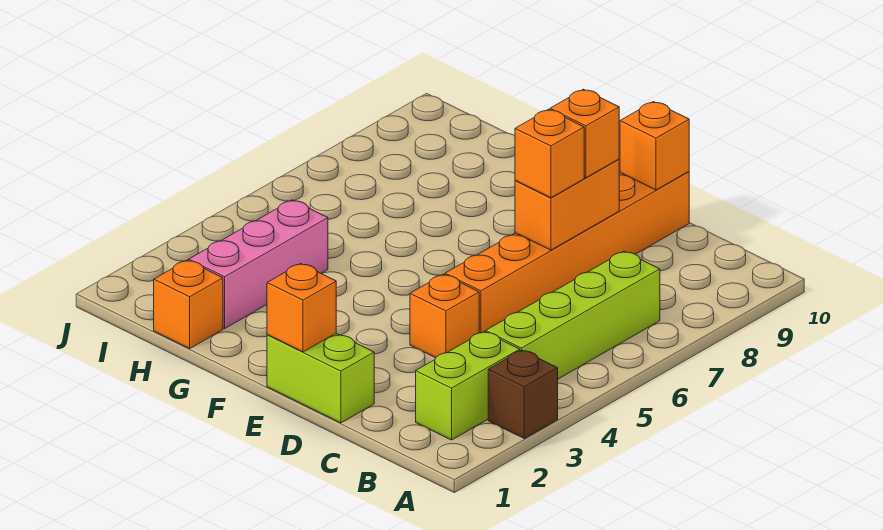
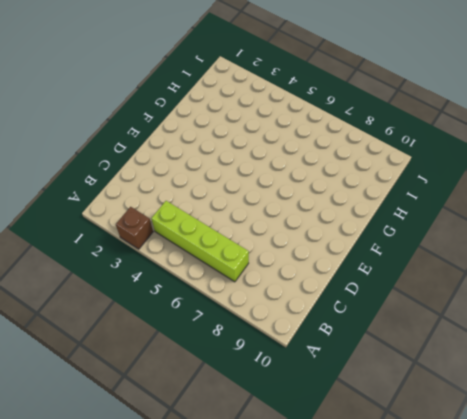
none -> lime brick B2:B3 level 1
none -> lime brick D1:E1 level 1
none -> orange brick D4 level 1

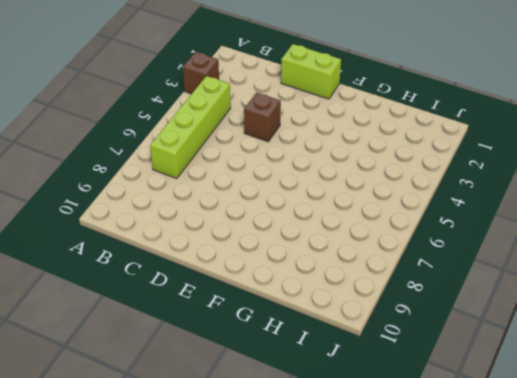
brown brick D4 level 1 -> orange brick D4 level 1
none -> lime brick B2:B3 level 1
none -> orange brick D5:D10 level 1
none -> orange brick H1 level 1

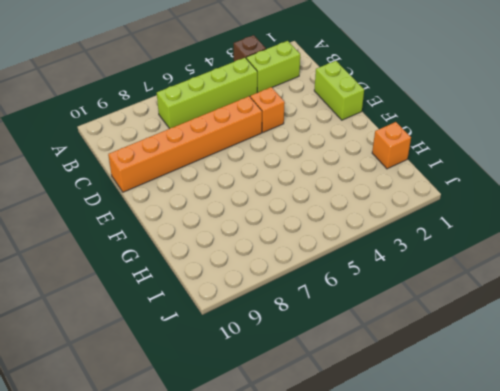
none -> pink brick H2:H4 level 1
none -> orange brick D7:D8 level 2
none -> orange brick D10 level 2

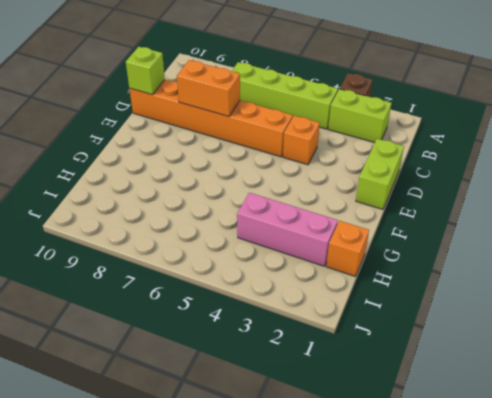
lime brick D10 level 2 -> orange brick D10 level 2
none -> orange brick E1 level 2
none -> orange brick D7 level 3
none -> orange brick D8 level 3

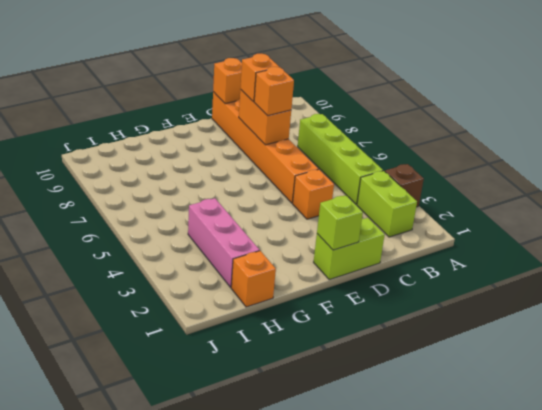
lime brick E1 level 2 -> orange brick E1 level 2

